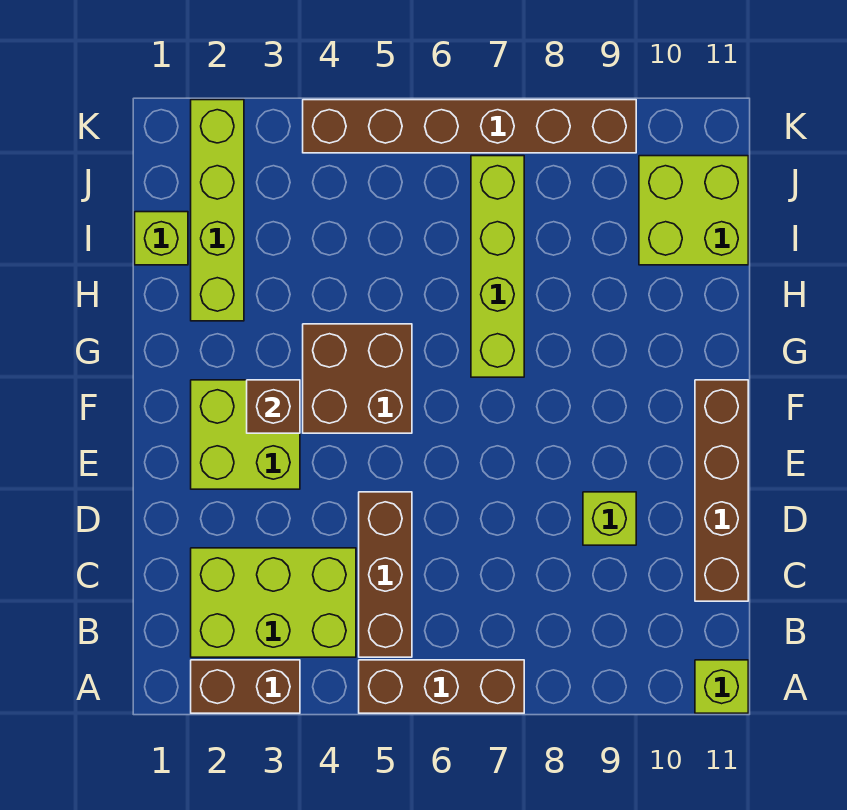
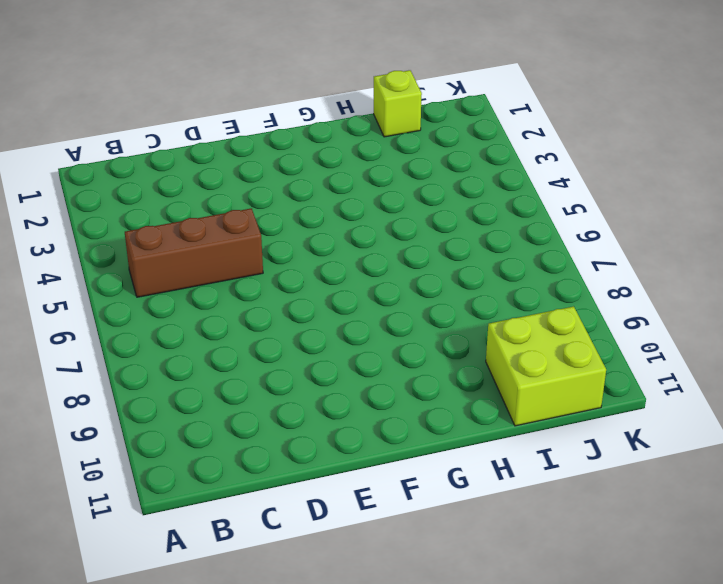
none -> brown brick A2:A3 level 1
none -> brown brick A5:A7 level 1
none -> lime brick A11 level 1

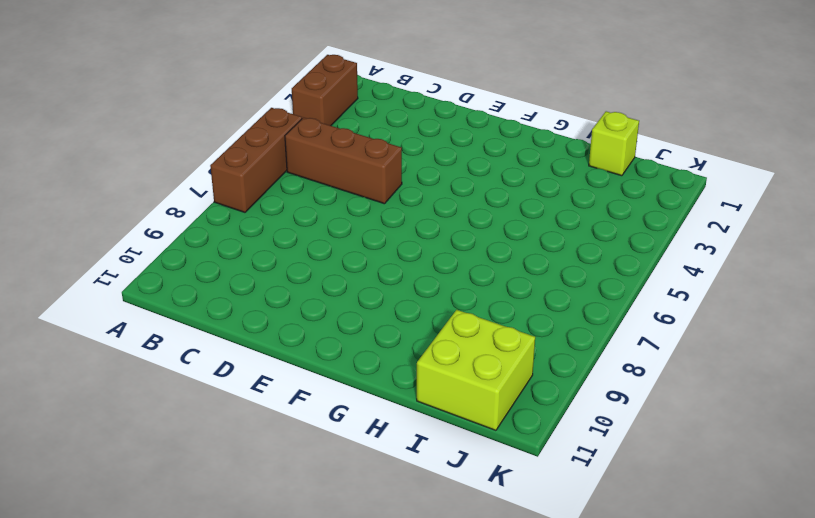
none -> lime brick A11 level 1
none -> lime brick B2:C4 level 1
none -> brown brick C11:F11 level 1

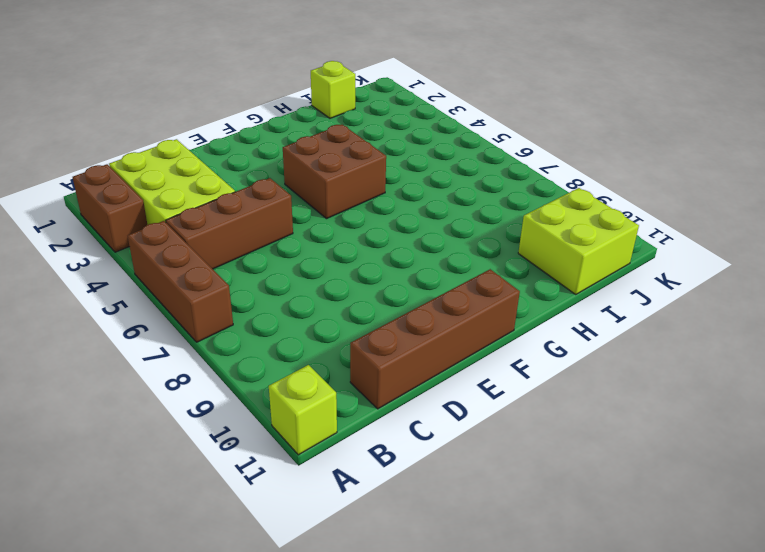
none -> lime brick D9 level 1
none -> lime brick E2:F3 level 1
none -> lime brick G7:J7 level 1

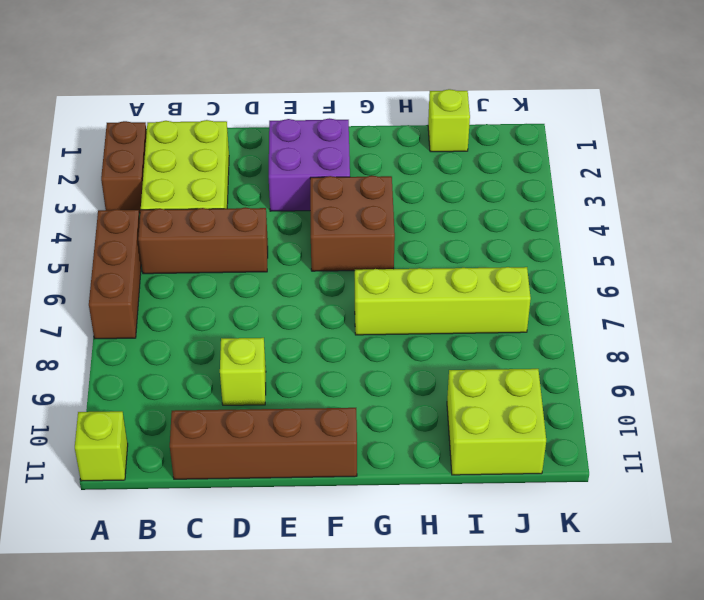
purple brick E2:F3 level 1 -> lime brick E2:F3 level 1
none -> lime brick H2:K2 level 1
none -> brown brick K4:K9 level 1
none -> brown brick F3 level 2

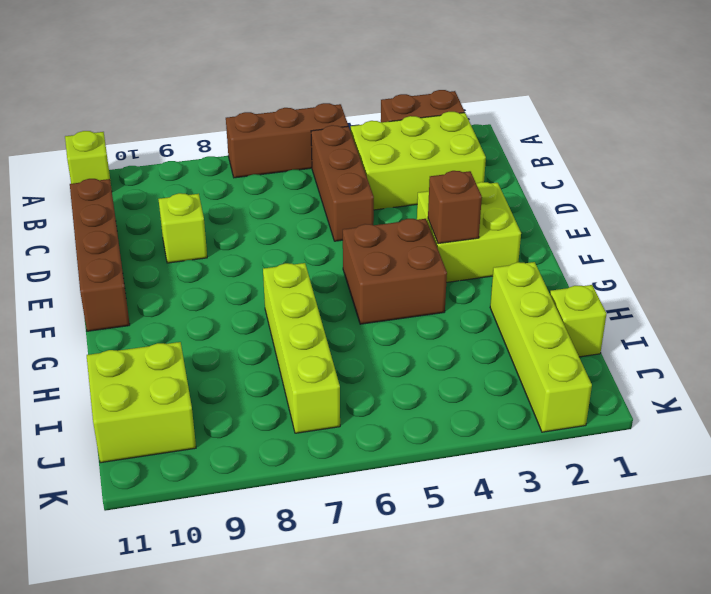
none -> brown brick K4:K9 level 1

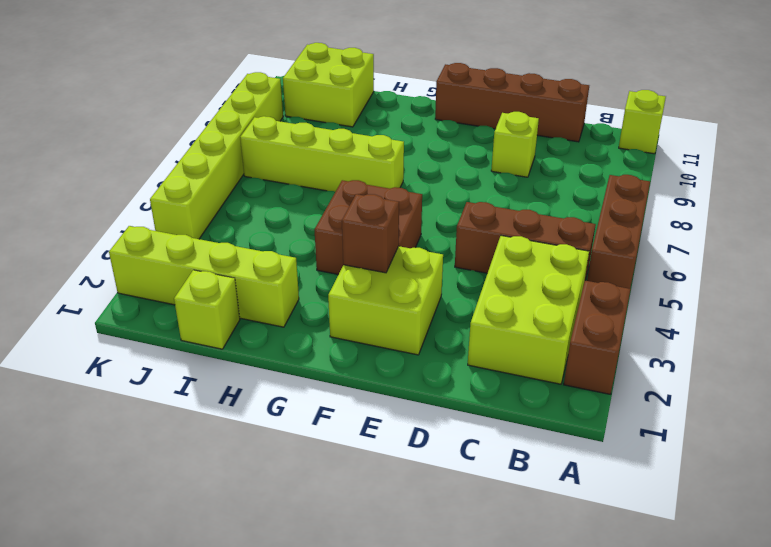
lime brick K4:K9 level 1 -> brown brick K4:K9 level 1

